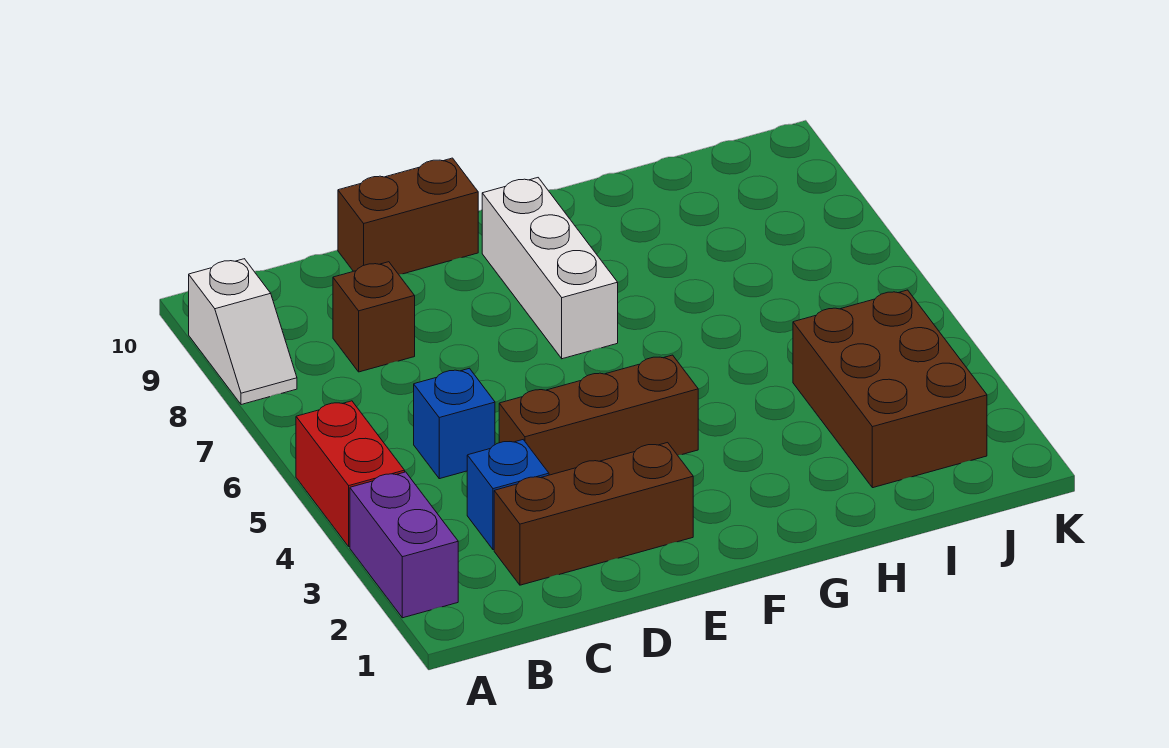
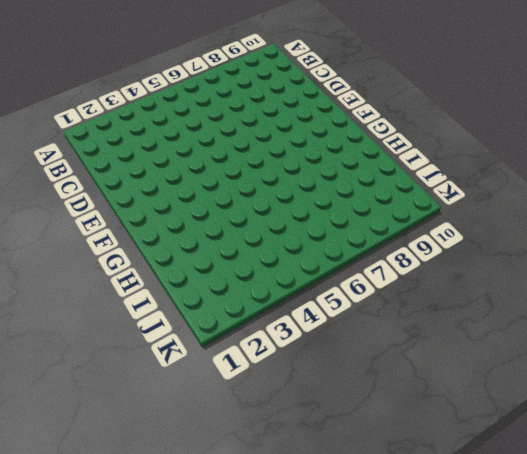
none -> purple brick A2:A3 level 1
none -> red brick A4:A5 level 1

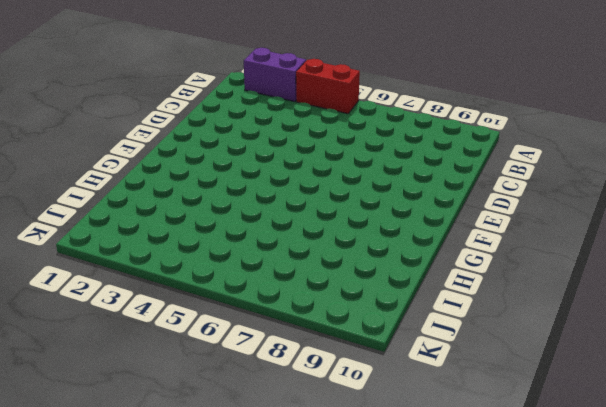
none -> white slope A8:A9 level 1 top 9
none -> brown brick C2:E2 level 1

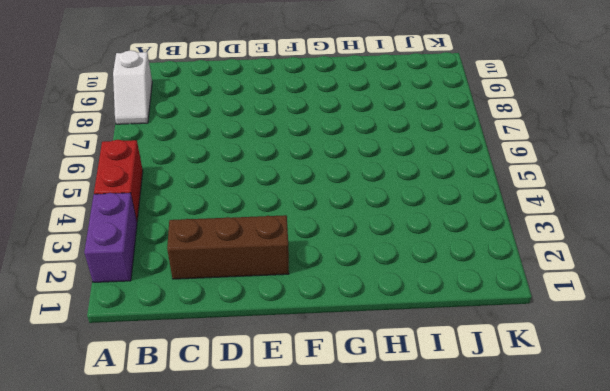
none -> blue brick C3 level 1
none -> blue brick C5 level 1

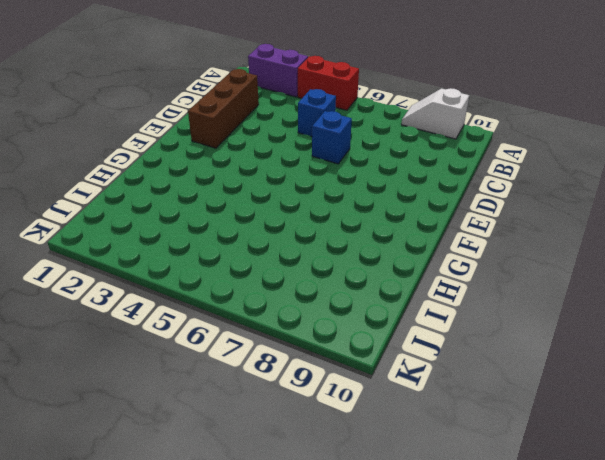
blue brick D6 level 1 -> blue brick C3 level 1
none -> brown brick C8 level 1
none -> brown brick D4:F4 level 1

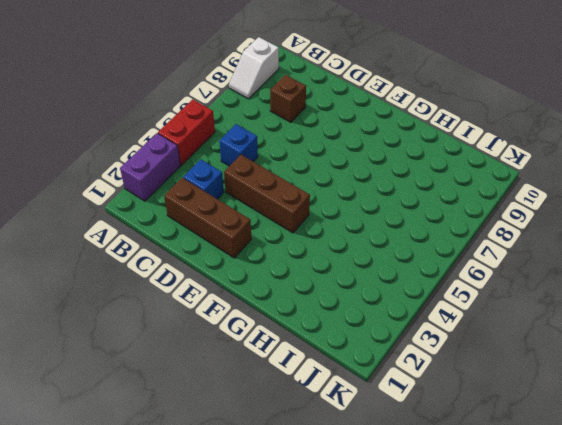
none -> brown brick D10:E10 level 1
none -> white brick F7:F9 level 1

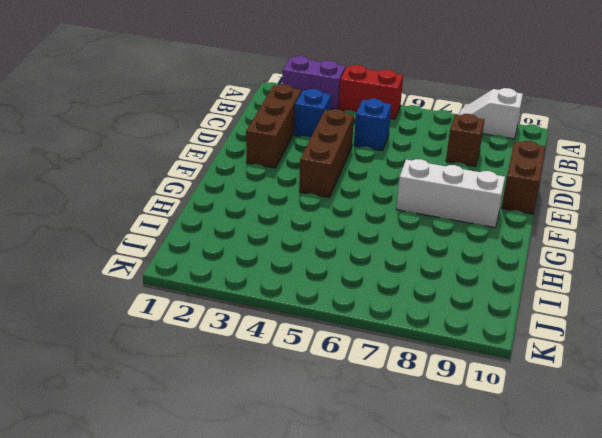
none -> brown brick I2:J4 level 1

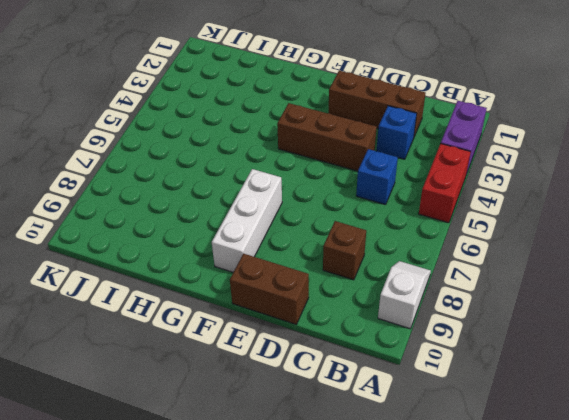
none -> brown brick I2:J4 level 1

